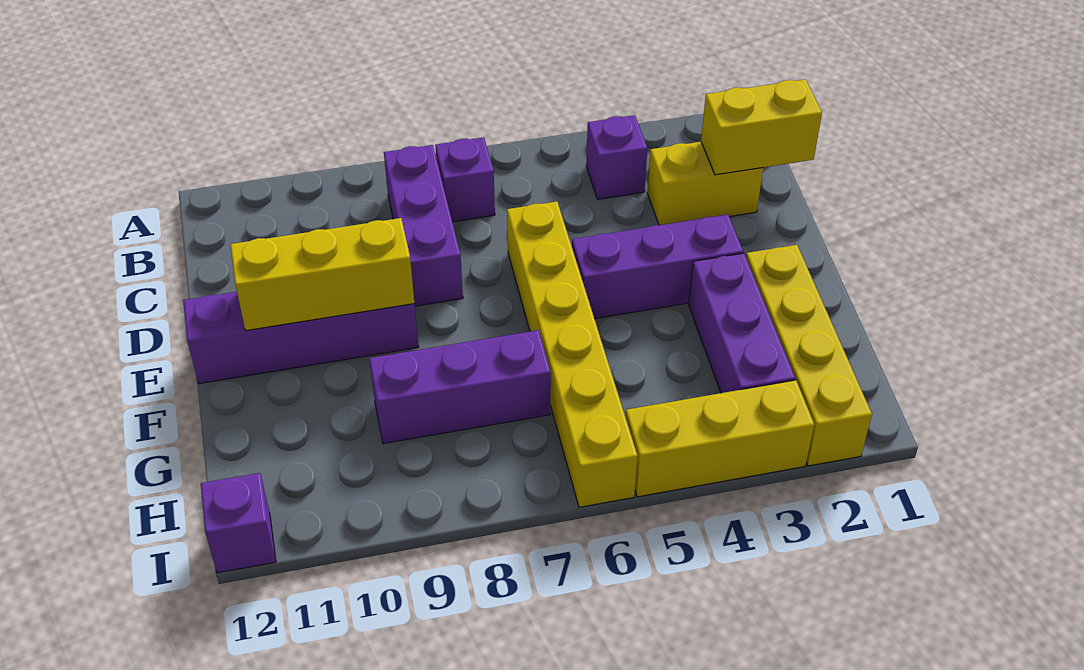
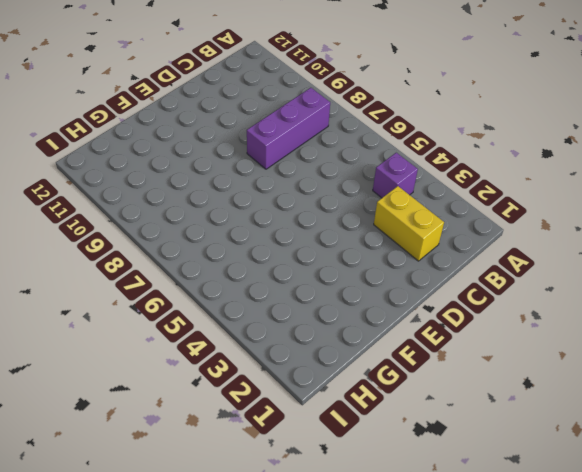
none -> purple brick B7 level 1
none -> yellow brick D6:I6 level 1
none -> purple brick E3:E5 level 1

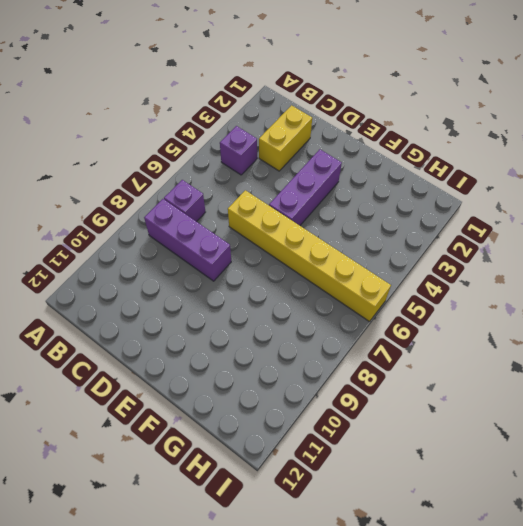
none -> purple brick E9:E12 level 1
none -> yellow brick F2:I2 level 1
none -> purple brick F3:H3 level 1

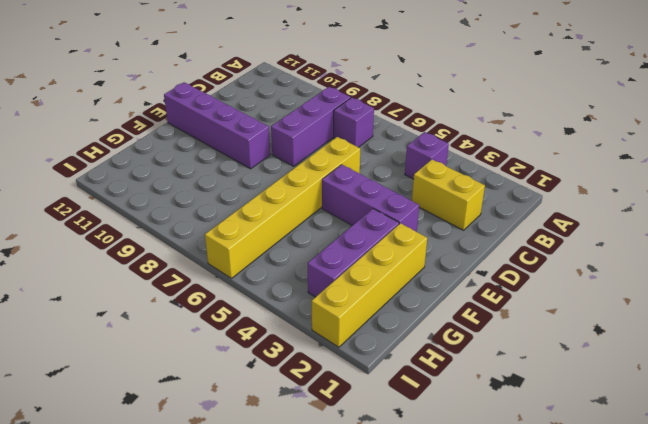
none -> purple brick G7:G9 level 1
none -> yellow brick I3:I5 level 1
none -> purple brick I12 level 1

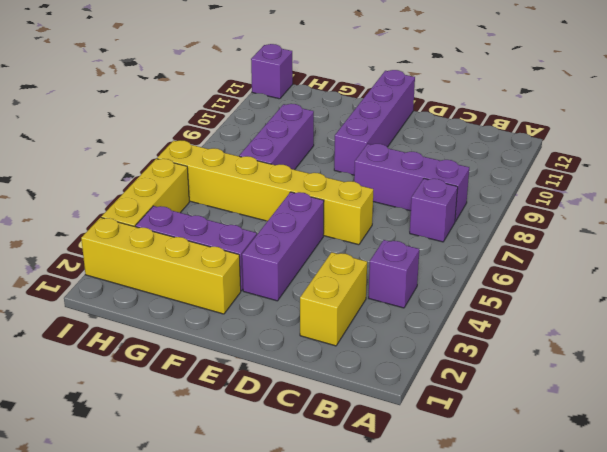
none -> yellow brick C1:C2 level 2
none -> yellow brick E9:E11 level 2

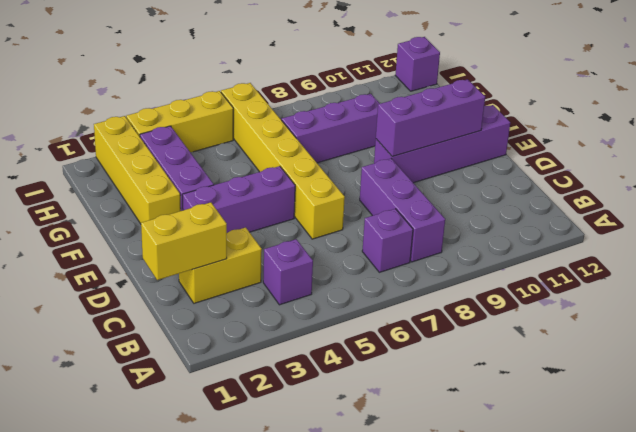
purple brick E9:E11 level 2 -> yellow brick E9:E11 level 2

